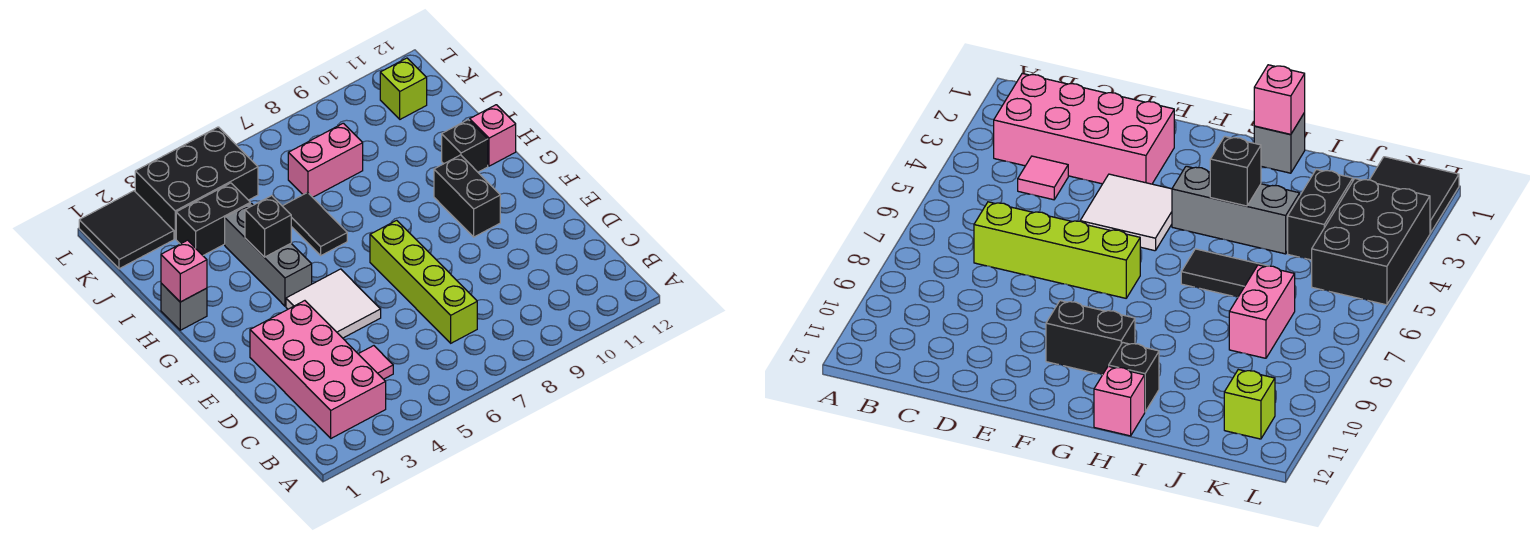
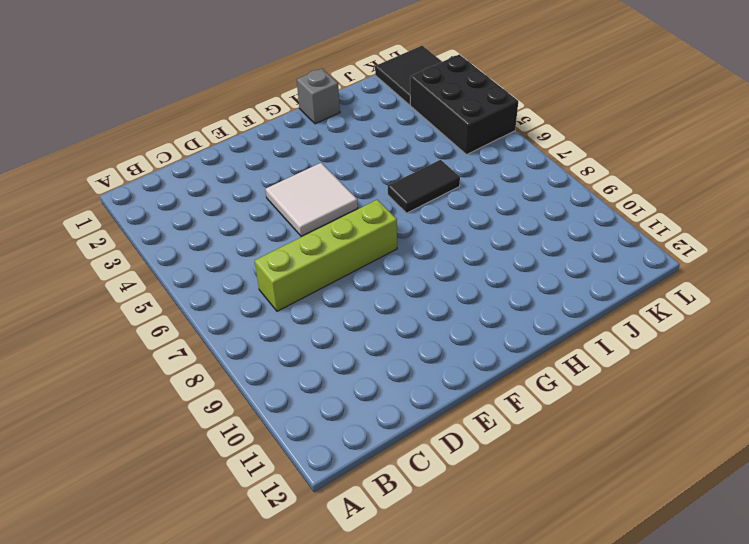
none -> pink brick B2:E3 level 1
none -> pink tile C4 level 1
none -> black brick F10:G10 level 1

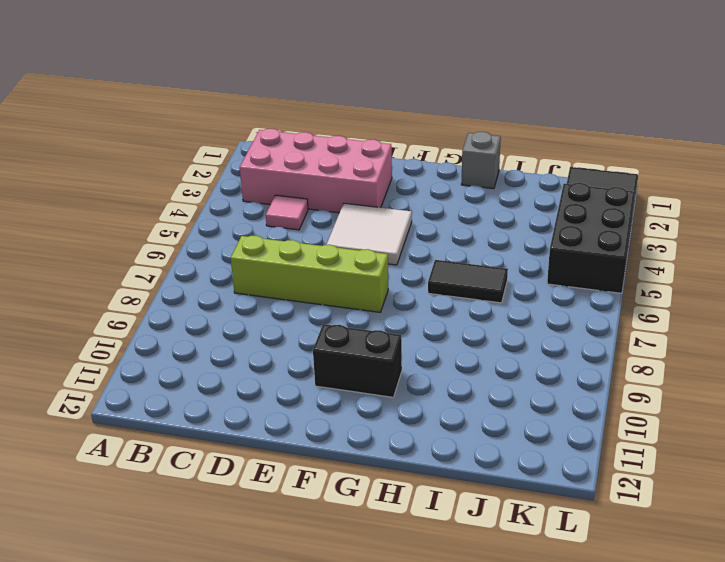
none -> grey brick G4:I4 level 1
none -> black brick H11 level 1
none -> pink brick H12 level 1

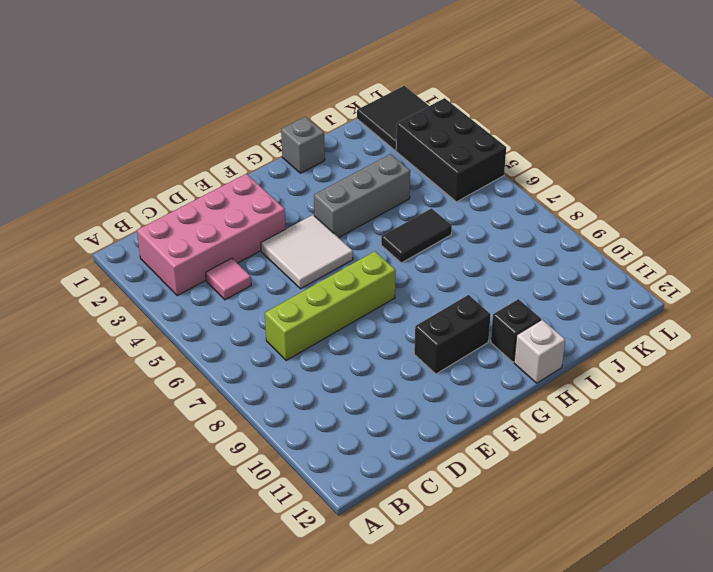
white brick H12 level 1 -> pink brick H12 level 1
none -> black brick J3:J4 level 1
none -> pink brick J7:J8 level 1
none -> lime brick K11 level 1

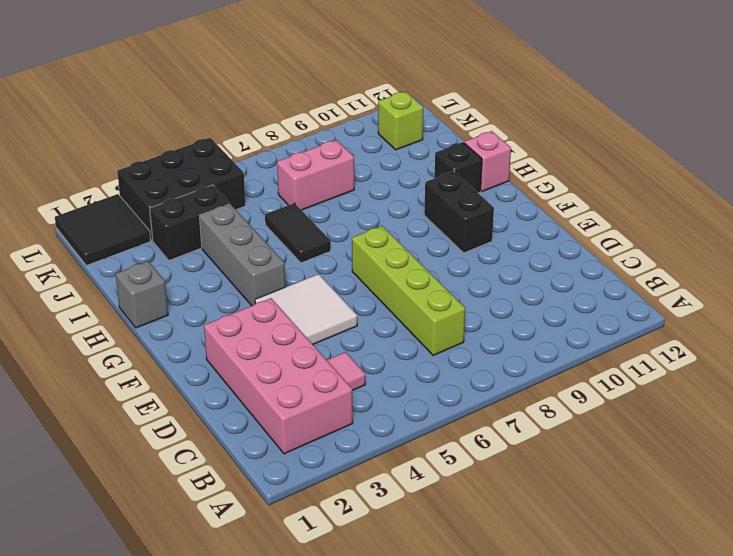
none -> pink brick H1 level 2
none -> black brick H4 level 2

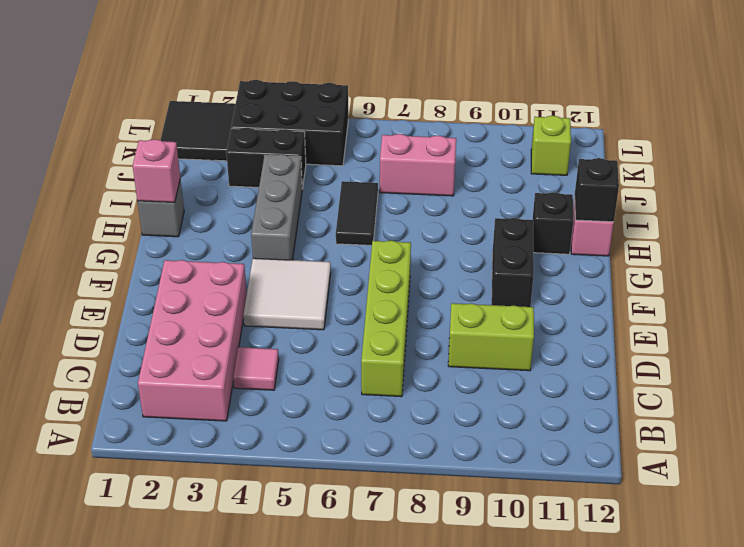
lime brick D9:D10 level 1 -> none
black brick H12 level 2 -> black brick H4 level 2

